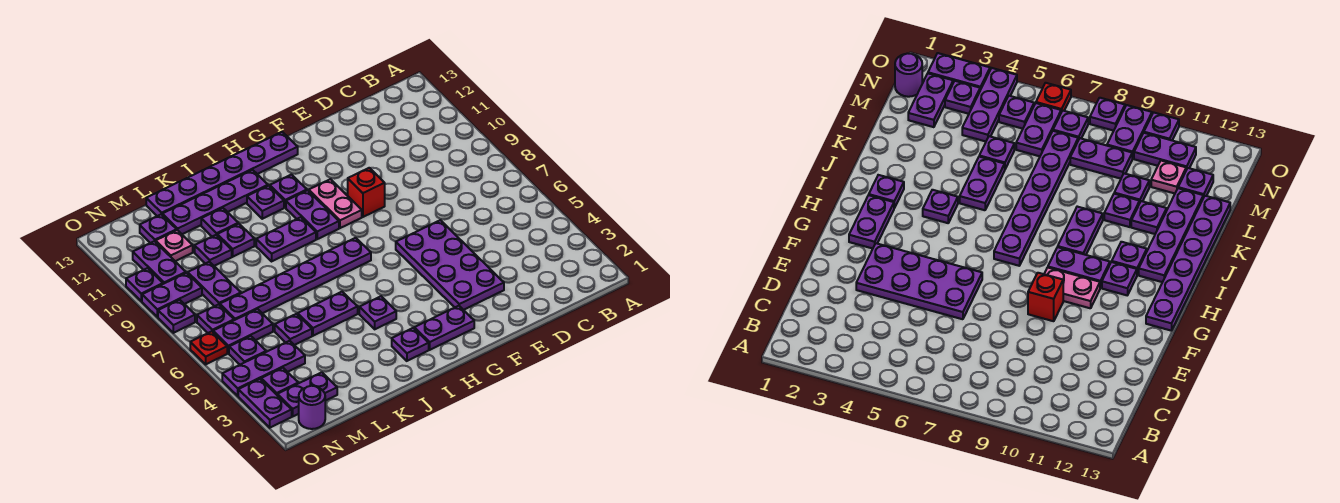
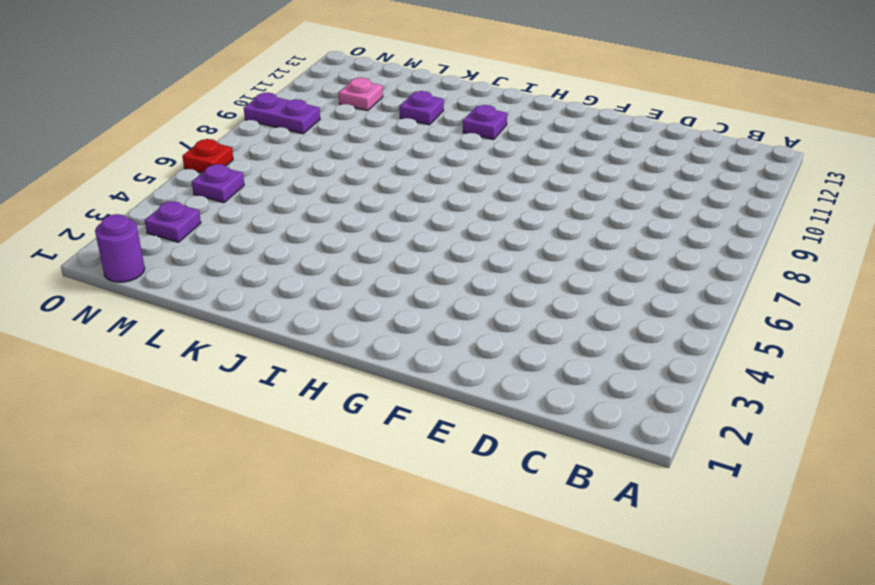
none -> purple plate E3:F6 level 1
none -> red brick F9 level 1
none -> purple plate G2:H2 level 1
none -> pink plate G9:G10 level 1

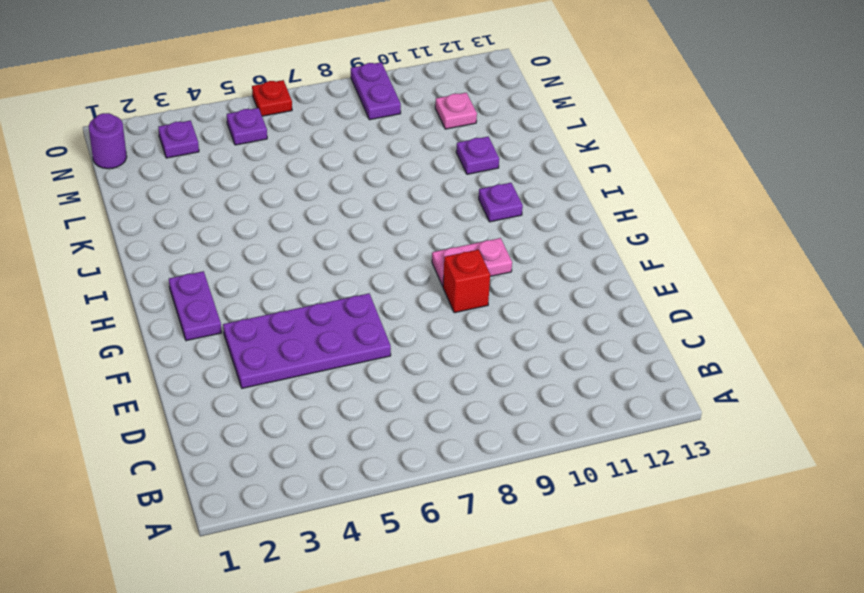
none -> purple plate G13:L13 level 1
none -> purple plate H7:M7 level 1
none -> purple plate H9:H10 level 1
none -> purple plate H11 level 1

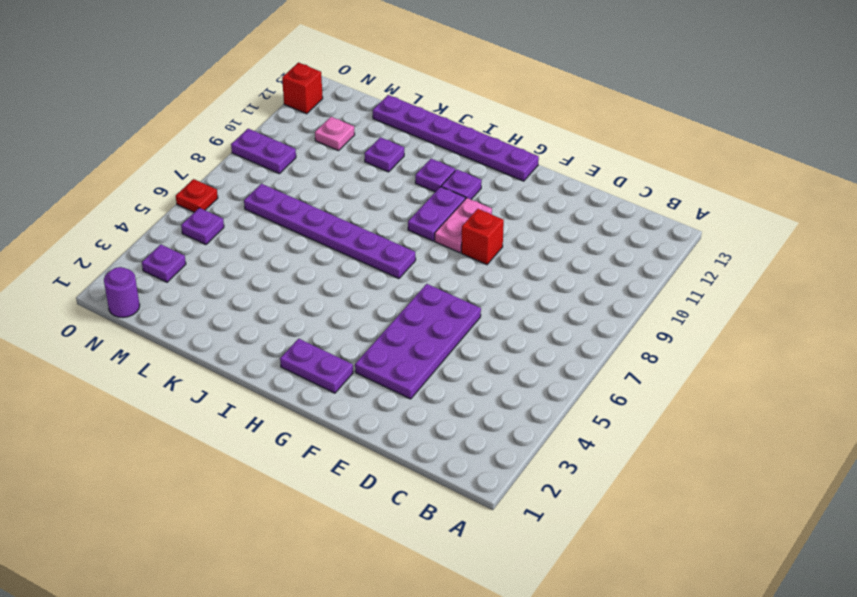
red brick O12 level 1 -> none
none -> purple plate I2 level 1
none -> purple plate I4 level 1
none -> purple plate I9:J9 level 1
none -> purple plate I12:L12 level 1

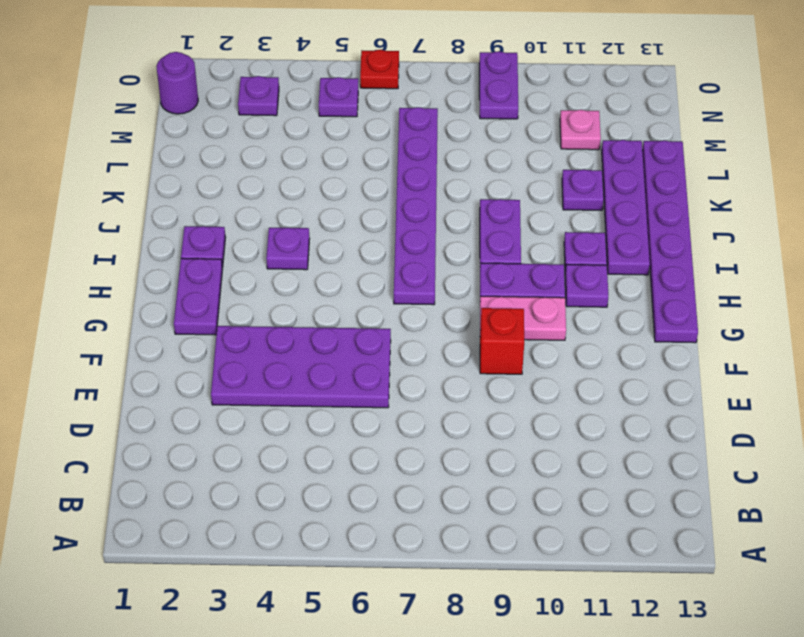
none -> purple plate J5:K5 level 1
none -> purple plate K10 level 1
none -> purple plate L5 level 1
none -> purple plate L10 level 1

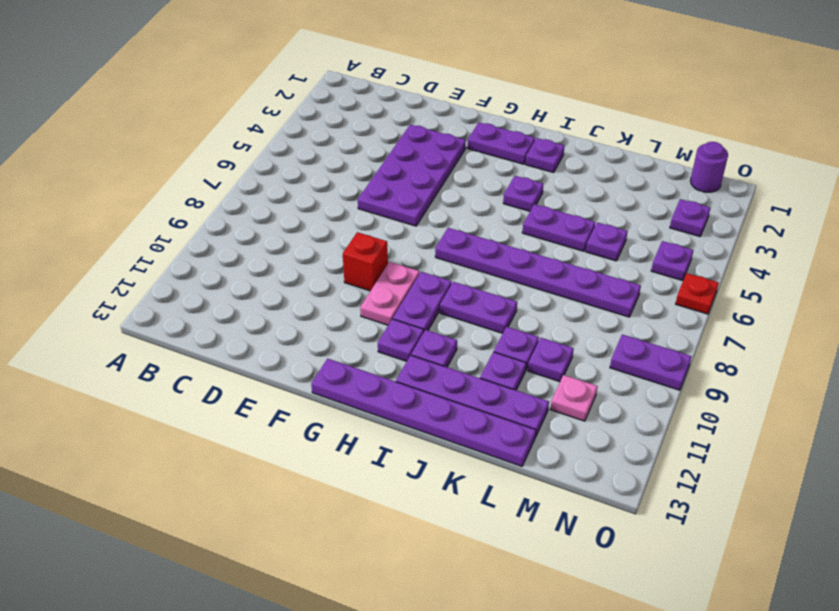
none -> purple plate M2:N2 level 1
none -> purple plate M4:O4 level 1
none -> purple plate M6:N6 level 1
none -> purple plate M8:M9 level 1

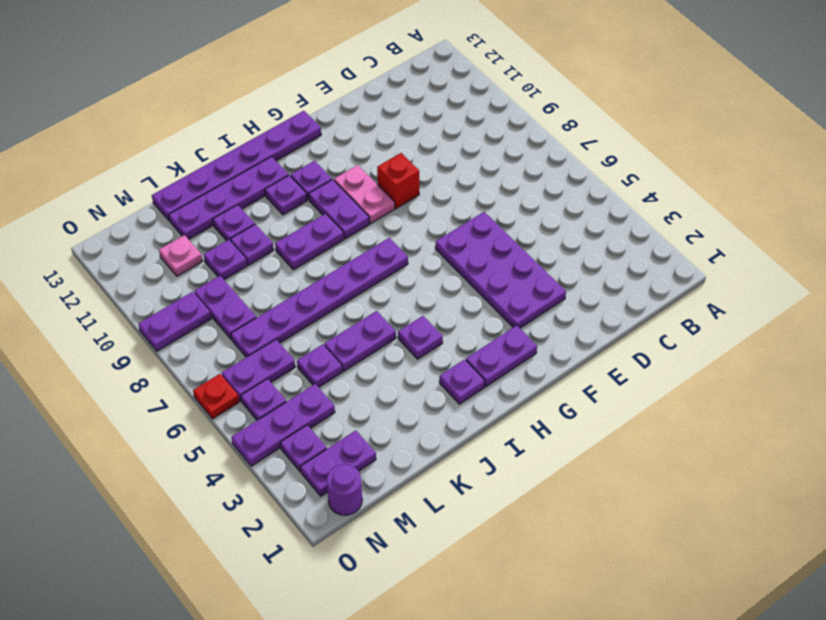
none -> purple plate M12 level 1
none -> purple plate N7 level 1
none -> purple plate N10:N11 level 1
none -> purple plate O2:O3 level 1

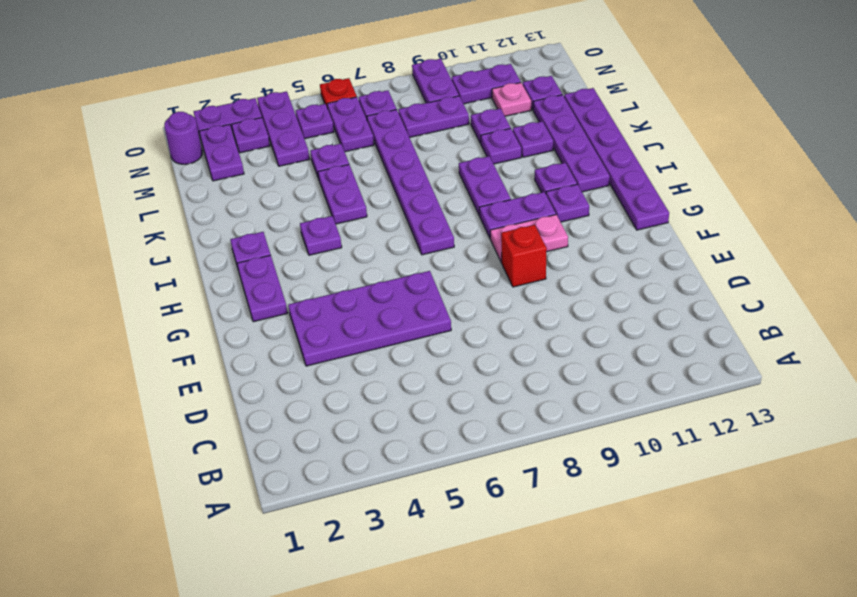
none -> purple plate O8 level 1
none -> purple plate O10 level 1

